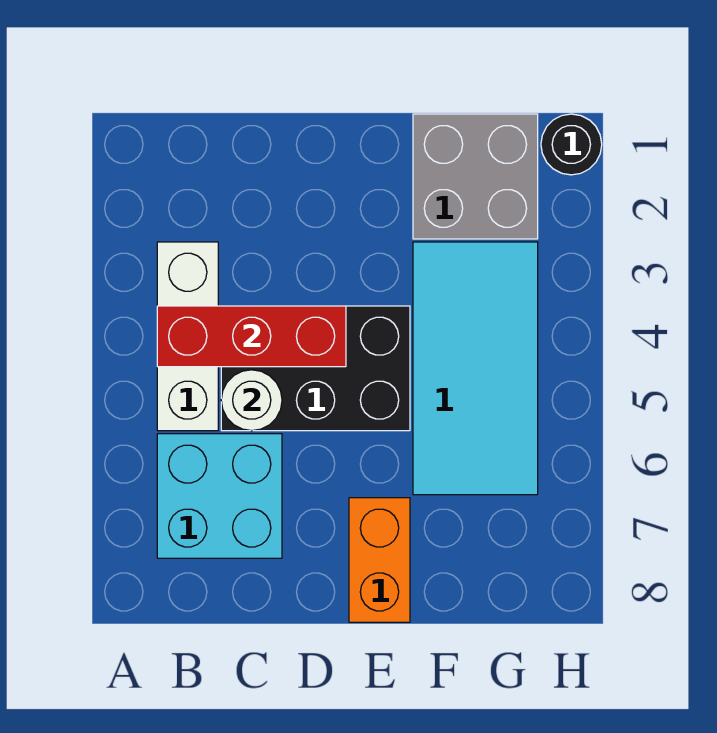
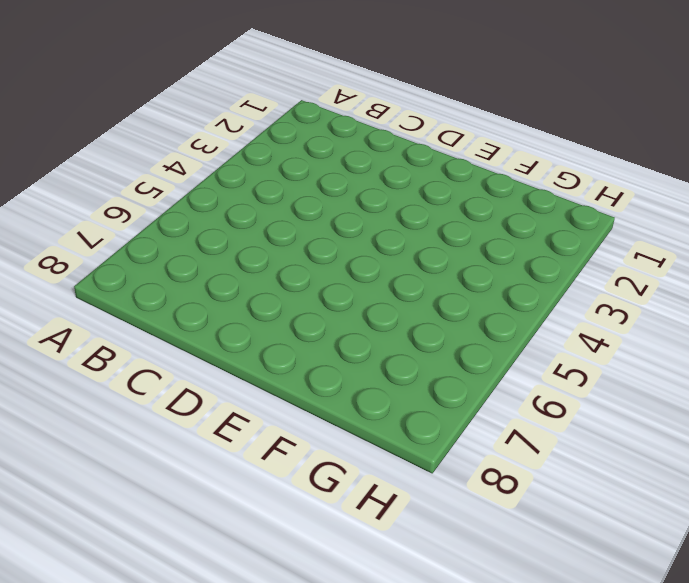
none -> white brick B3:B5 level 1
none -> cyan brick B6:C7 level 1

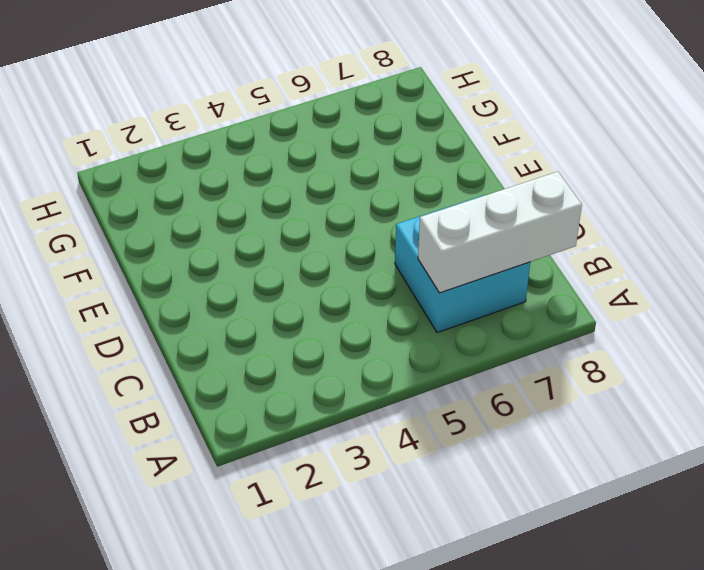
white brick B6:B8 level 2 -> white brick B3:B5 level 1
none -> black brick C4:E5 level 1
none -> orange brick E7:E8 level 1

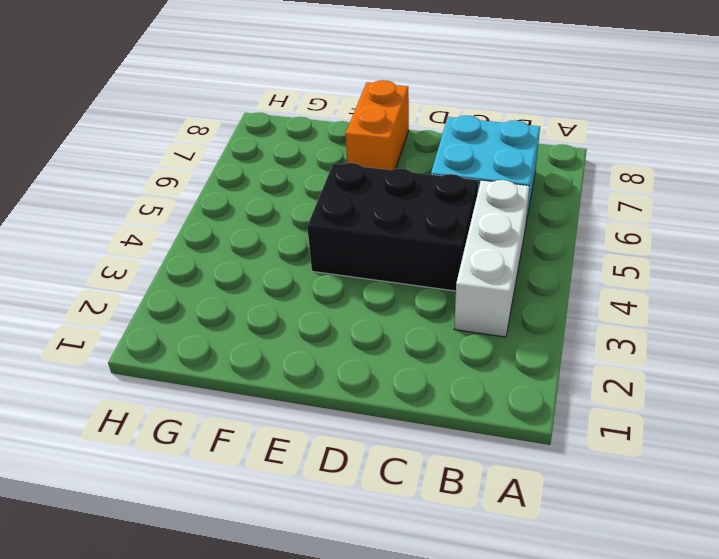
none -> grey brick F1:G2 level 1
none -> cyan tile F3:G6 level 1

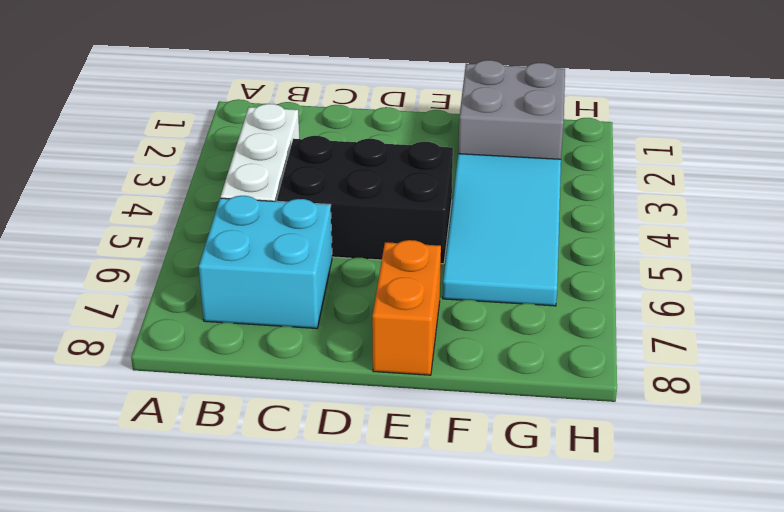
none -> black round brick H1 level 1
none -> red brick B4:D4 level 2

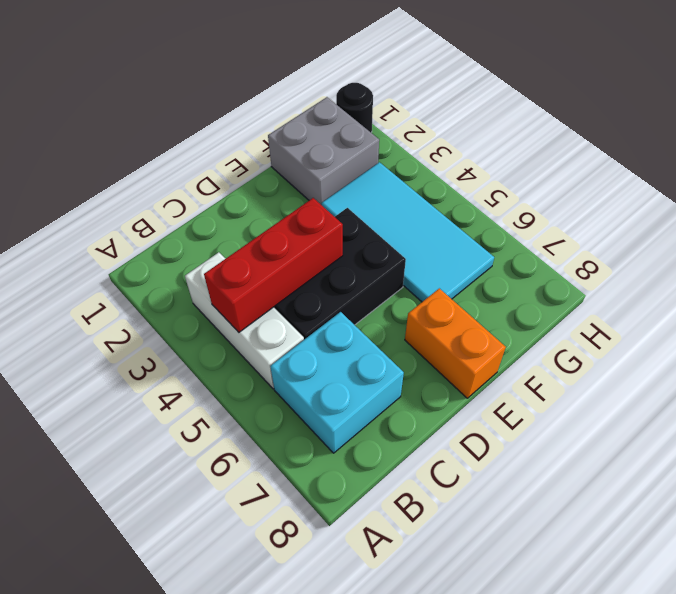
none -> white round brick C5 level 2

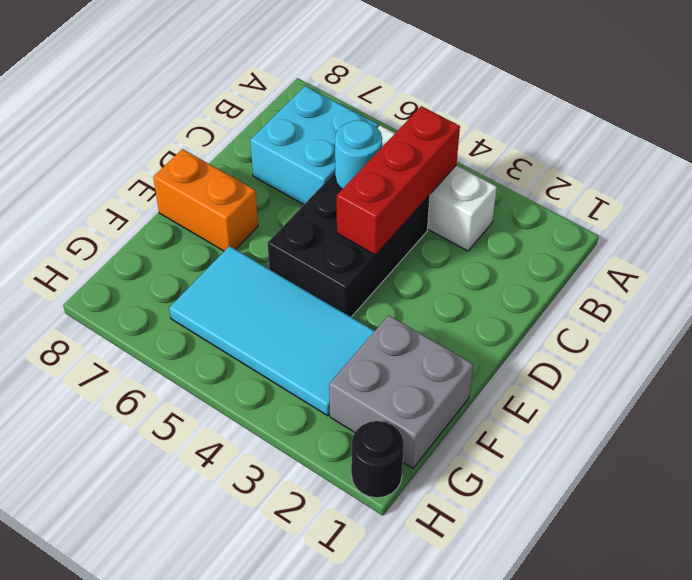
cyan round brick C5 level 2 -> white round brick C5 level 2

